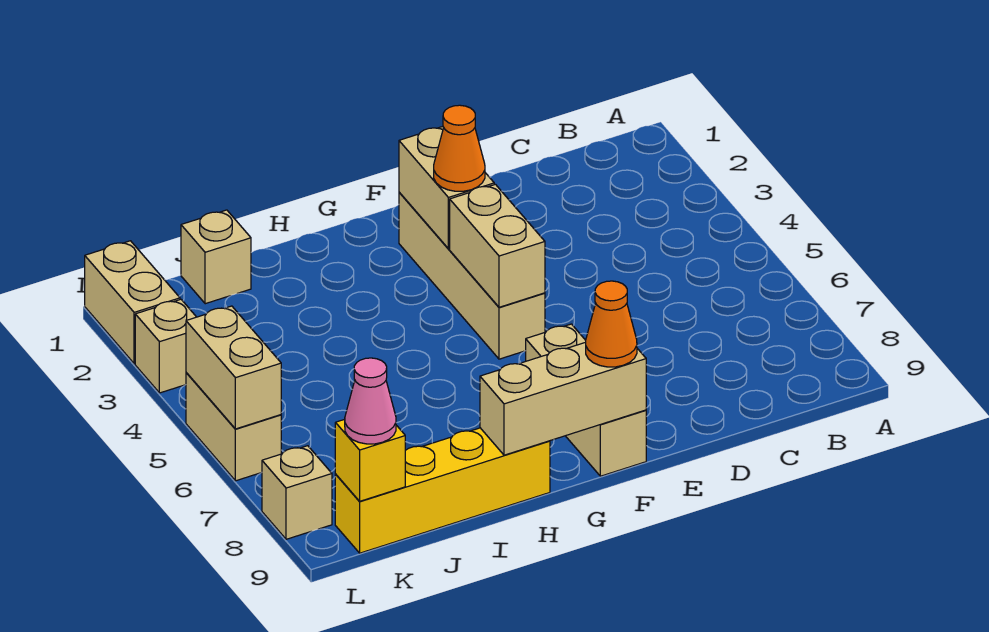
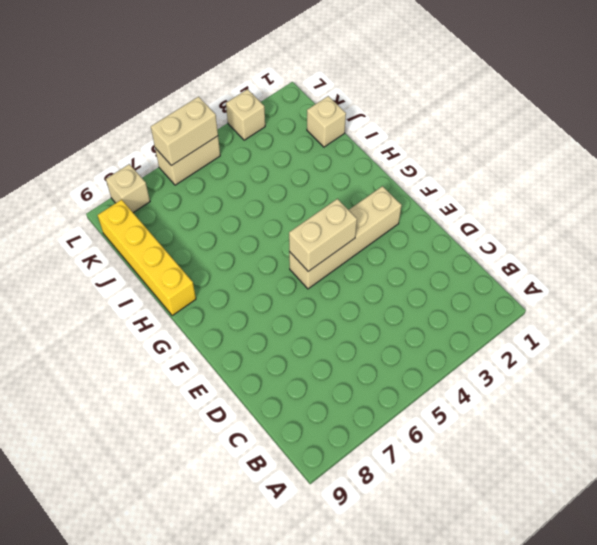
none -> tan brick F7:F9 level 1
none -> tan brick L1:L2 level 1
none -> tan brick F2:F3 level 2

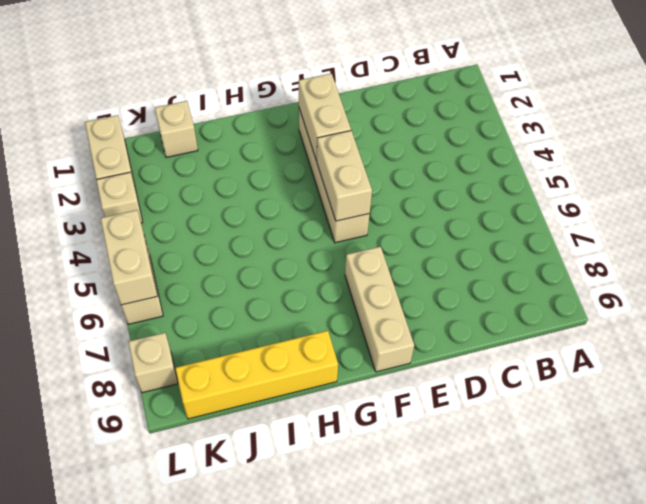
none -> tan brick F9:H9 level 2
none -> yellow brick K9 level 2
none -> orange cone F3 level 3

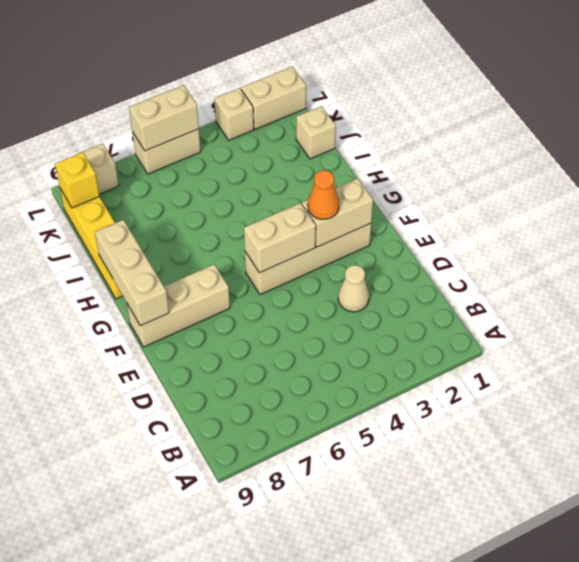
tan cone D3 level 1 -> none
none -> orange cone F9 level 3
none -> pink cone K9 level 3

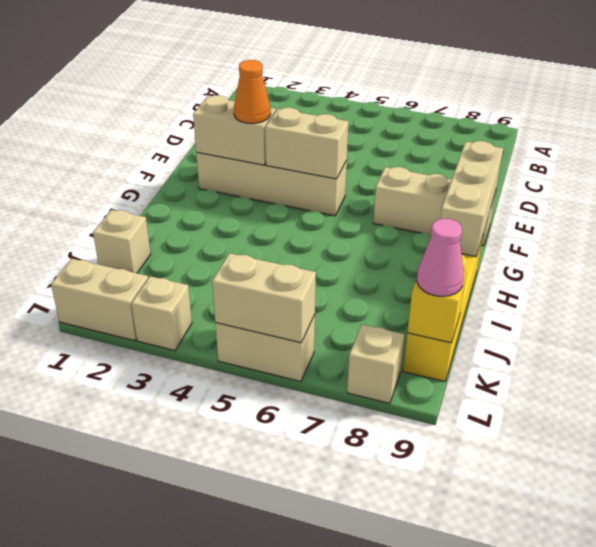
none -> orange cone F9 level 3

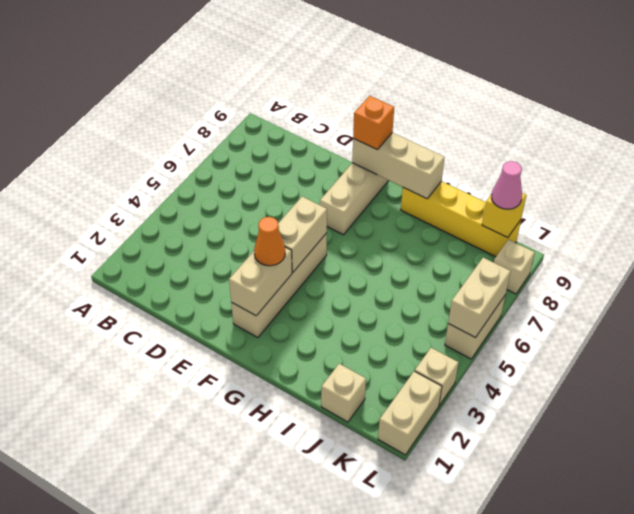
orange brick F9 level 3 -> orange cone F9 level 3

